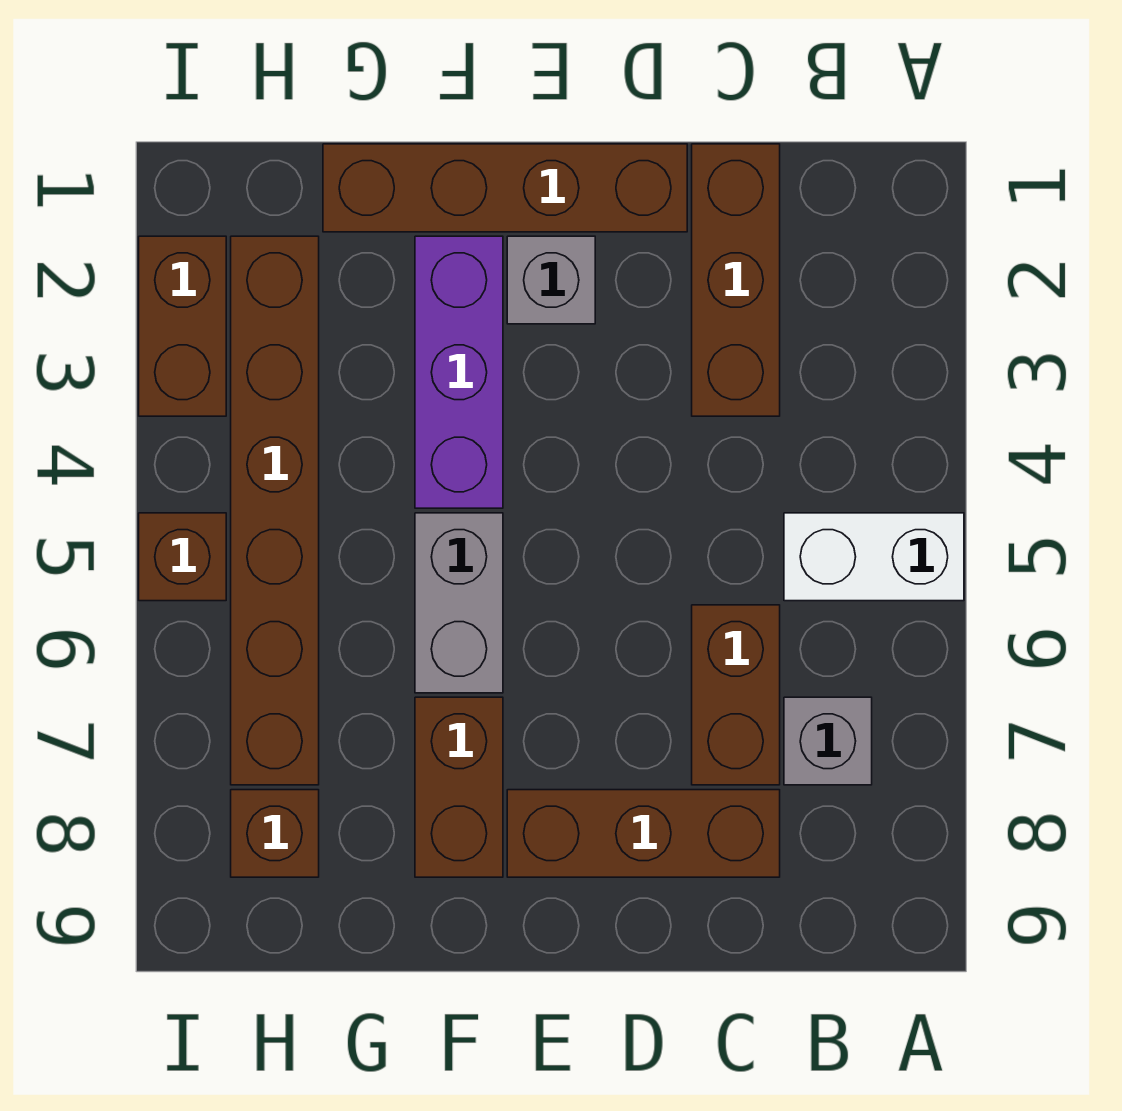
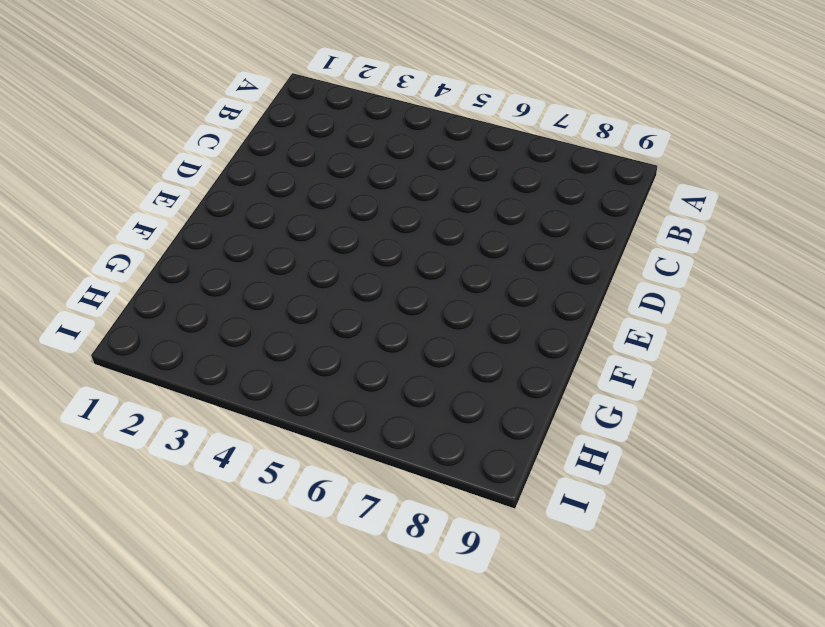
none -> white brick A5:B5 level 1
none -> grey brick B7 level 1
none -> brown brick C1:C3 level 1

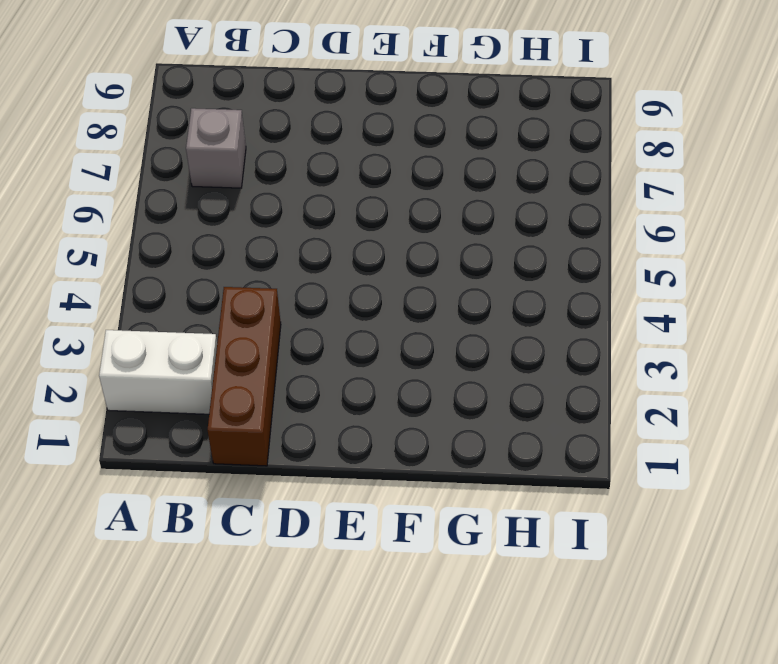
white brick A2:B2 level 1 -> white brick A5:B5 level 1
none -> brown brick C6:C7 level 1
none -> brown brick C8:E8 level 1
none -> brown brick D1:G1 level 1

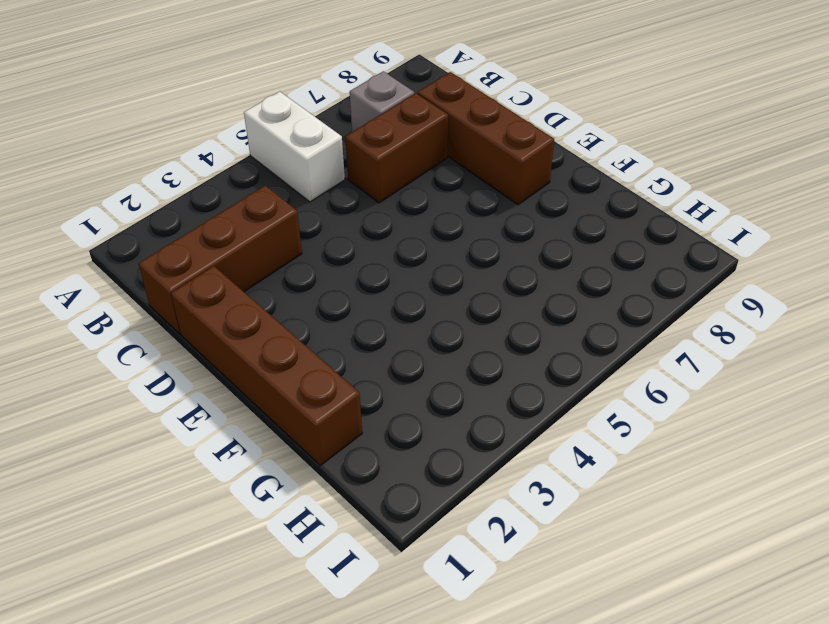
none -> grey brick E2 level 1
none -> purple brick F2:F4 level 1
none -> grey brick F5:F6 level 1

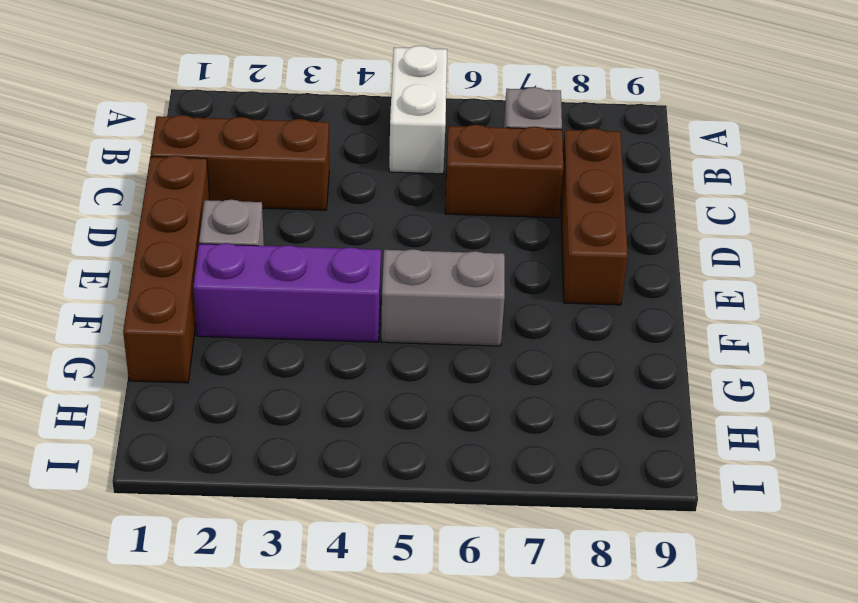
none -> brown brick F7:F8 level 1
none -> brown brick H2:H7 level 1
none -> brown brick H8 level 1

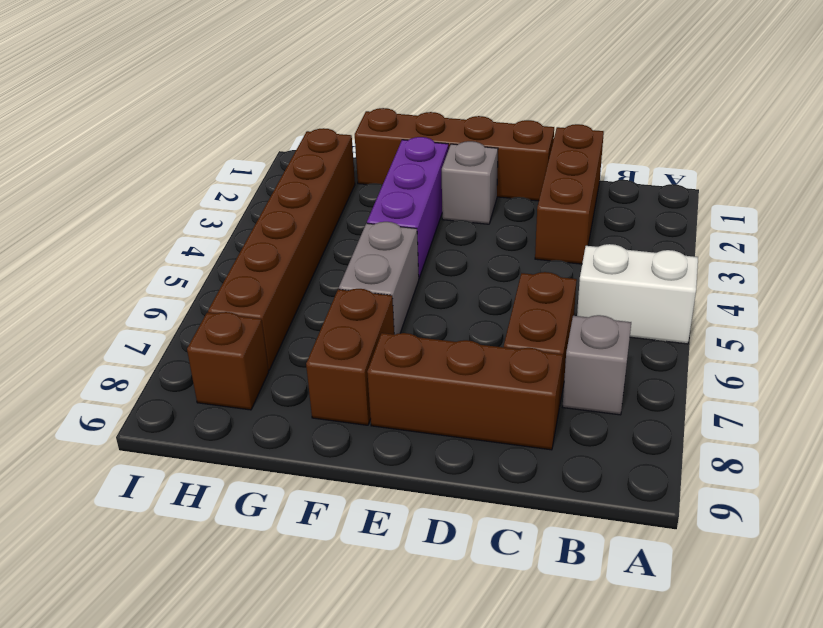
none -> brown brick I2:I3 level 1
none -> brown brick I5 level 1

